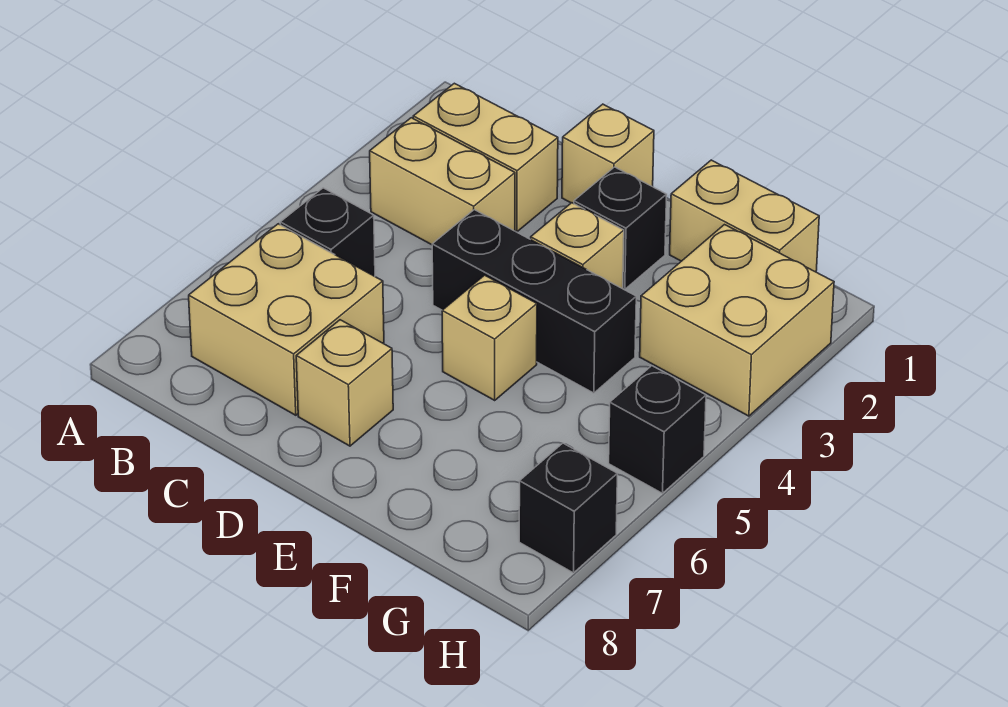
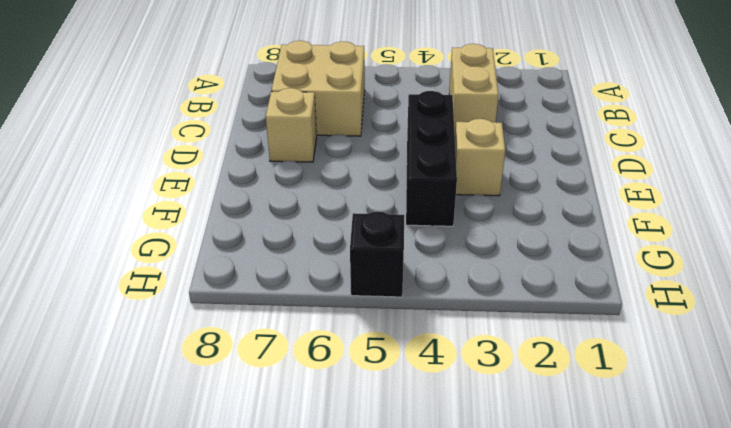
none -> tan brick B2:C2 level 1
none -> black brick B5 level 1
none -> tan brick D1 level 1

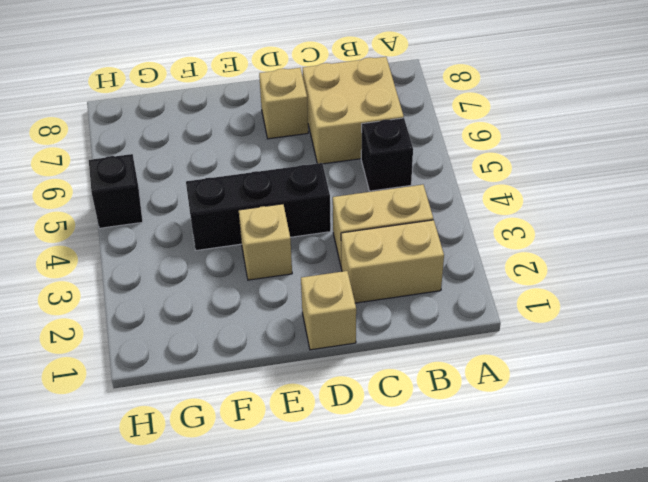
none -> black brick E2 level 1
none -> tan brick E5 level 1
none -> tan brick F1:G1 level 1

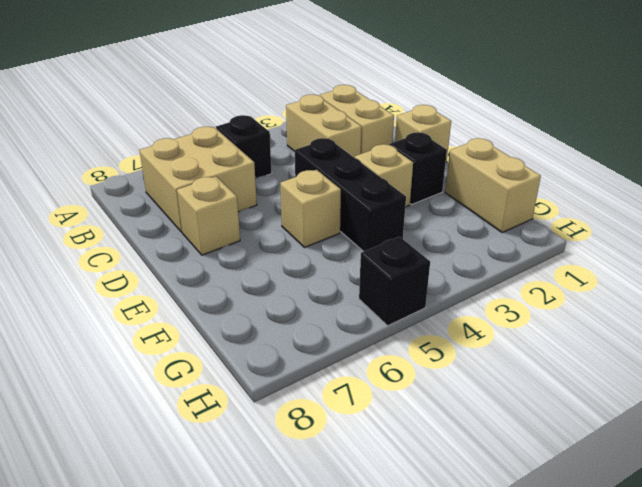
none -> tan brick G2:H3 level 1
none -> black brick H7 level 1

